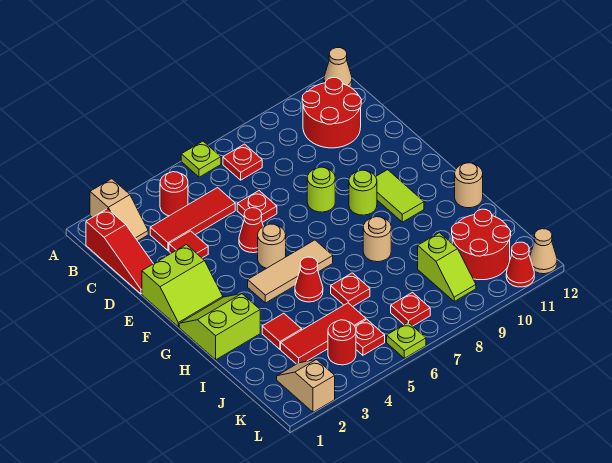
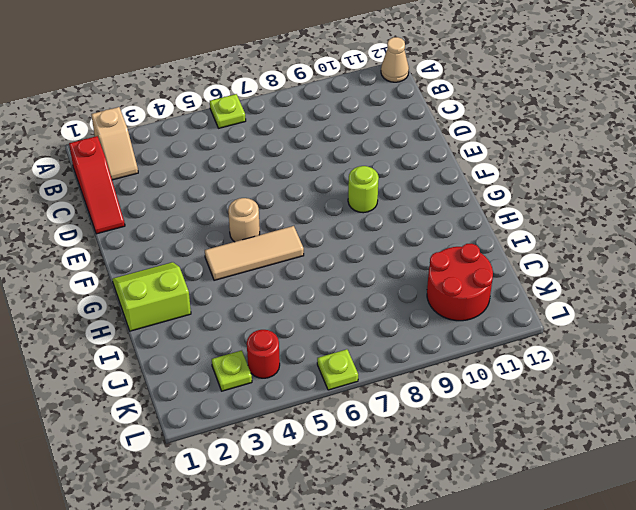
lime plate K3 level 1 -> none
none -> red round brick B4 level 1
none -> red plate B7 level 1
none -> red round brick B10:C11 level 1
none -> red tile C3:C5 level 1

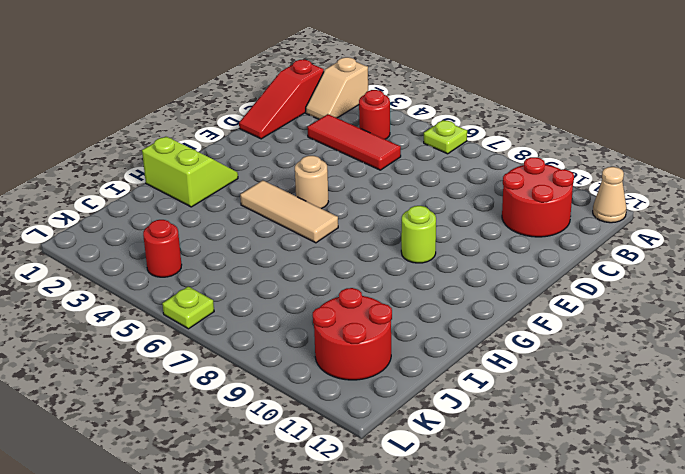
none -> red plate B7 level 1
none -> red tile D3 level 1
none -> red plate D6 level 1
none -> lime slope E1:F2 level 1 top E

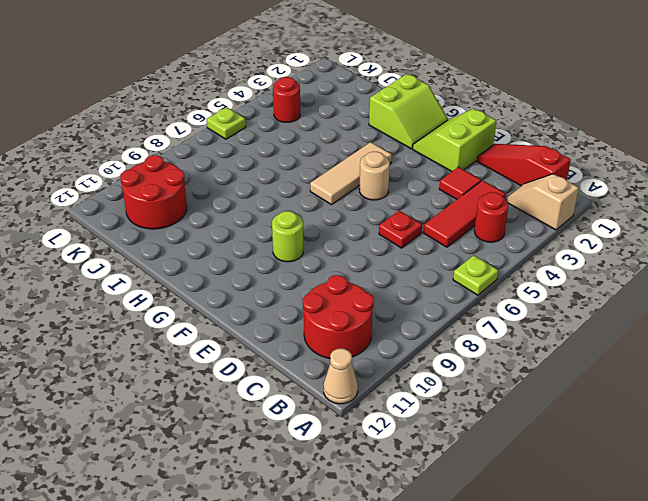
none -> red plate B7 level 1
none -> red cone E5 level 1
none -> lime round brick E8 level 1
none -> lime tile F10:G10 level 1

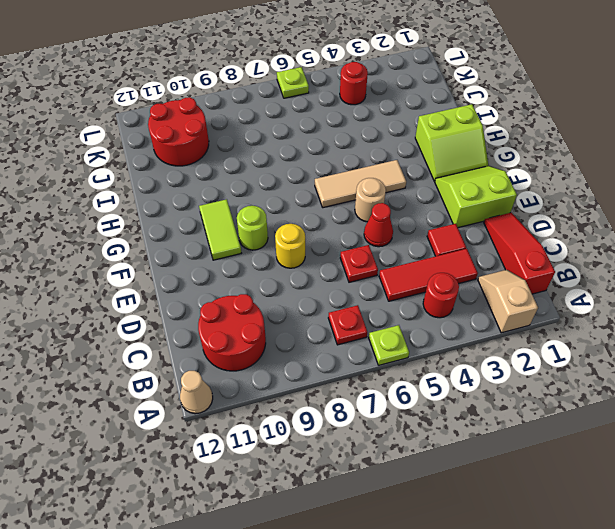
yellow round brick E8 level 1 -> lime round brick E8 level 1
none -> red cone H5 level 1
none -> tan round brick H8 level 1
none -> tan round brick H12 level 1
none -> red tile I3 level 1

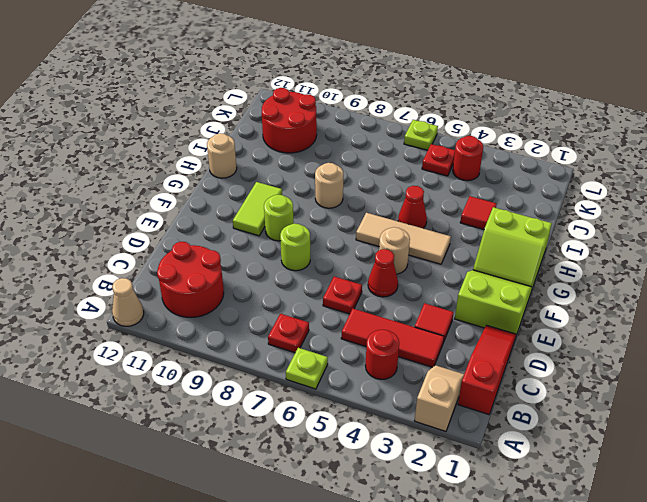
none -> red plate I6 level 1
none -> red tile J3:J5 level 1
none -> lime slope J9:K9 level 1 top J
none -> tan slope K2:L2 level 1 top L

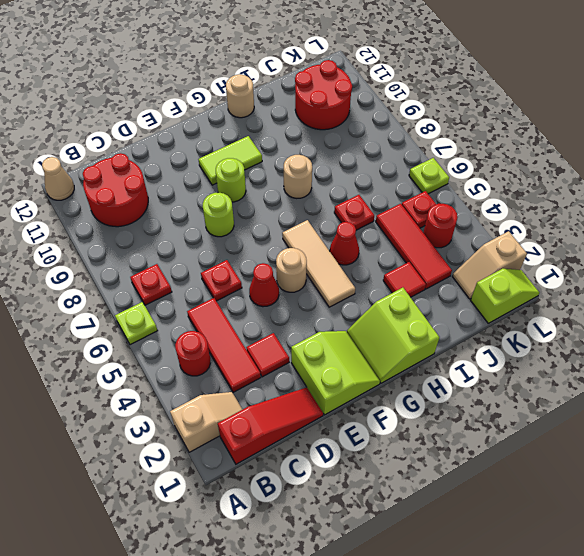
lime slope K1:L1 level 1 top K -> lime slope J9:K9 level 1 top J
none -> red plate K7 level 1
none -> red cone L11 level 1
none -> tan cone L12 level 1

